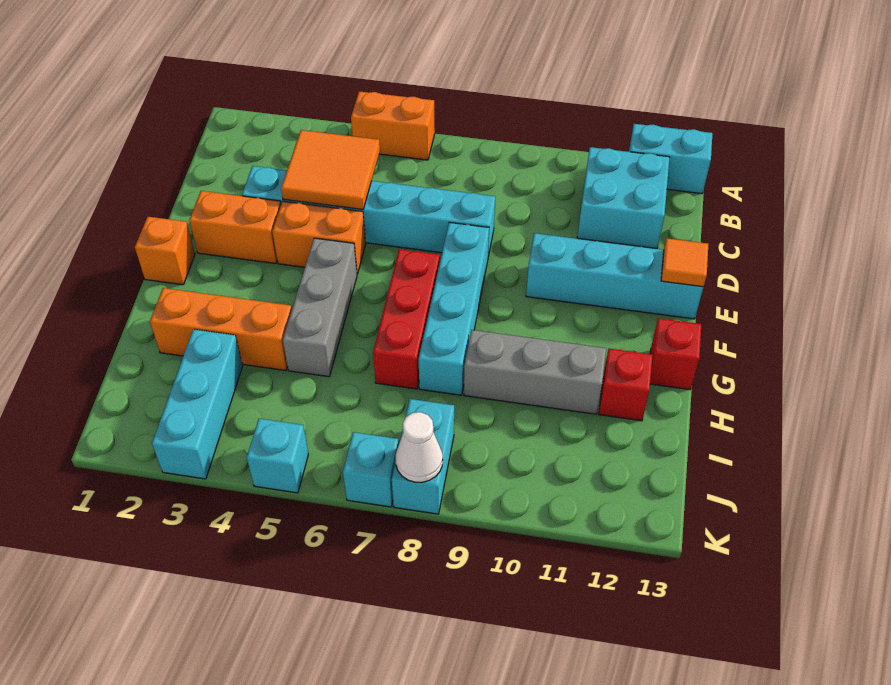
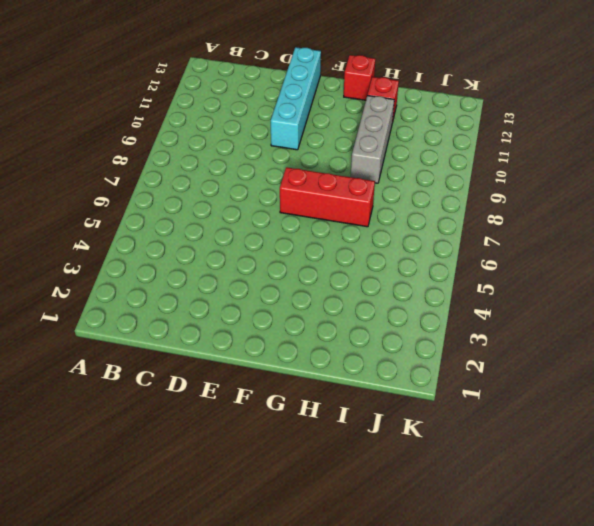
none -> orange brick A5:A6 level 1
none -> cyan brick A12:A13 level 1
none -> cyan brick B11:C12 level 1

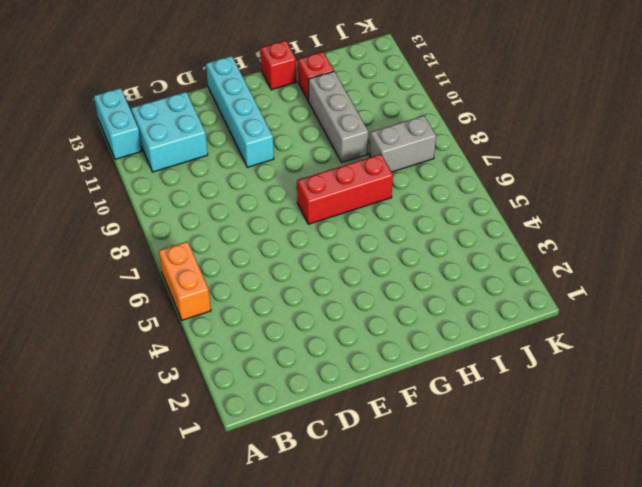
grey brick I8:J8 level 1 -> cyan brick J8:K8 level 1
none -> cyan brick D3:D8 level 1
none -> orange brick E2:E3 level 1
none -> orange brick E4:E5 level 1

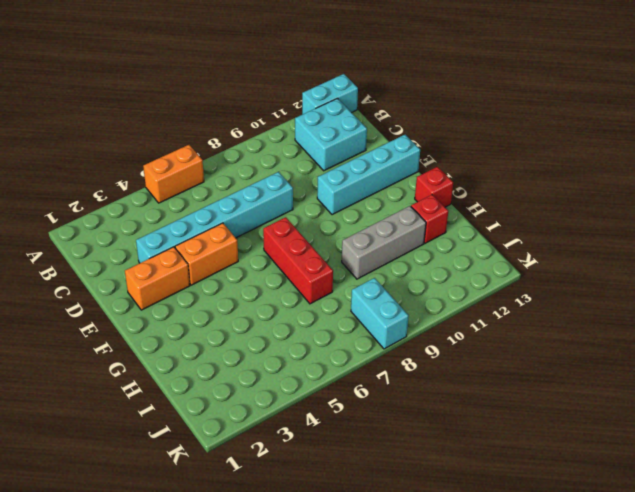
none -> cyan brick E8:H8 level 1
none -> orange brick F1 level 1
none -> grey brick F5:H5 level 1

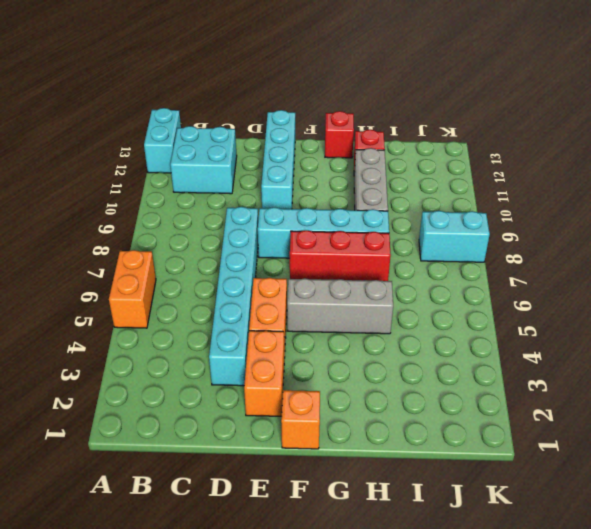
none -> orange brick H2:H4 level 1
none -> cyan brick I3:K3 level 1
none -> cyan brick K5 level 1

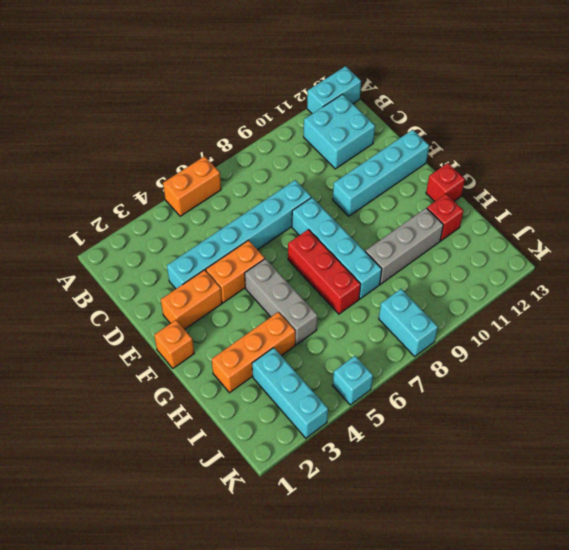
none -> cyan brick K7 level 1
none -> orange tile C4:D5 level 2
none -> orange tile E13 level 2

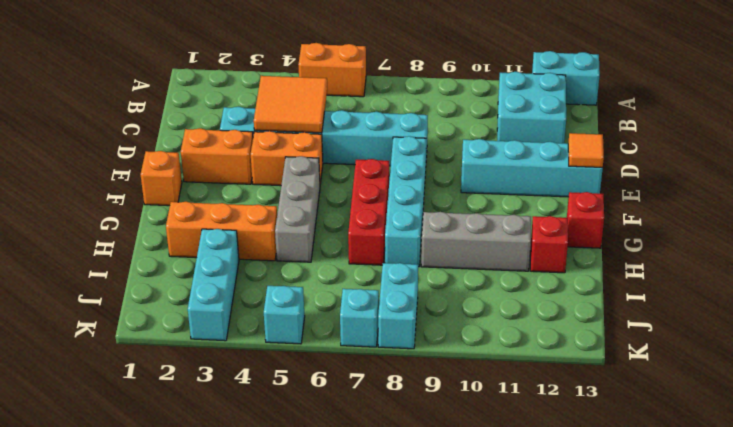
none -> white cone K8 level 2

